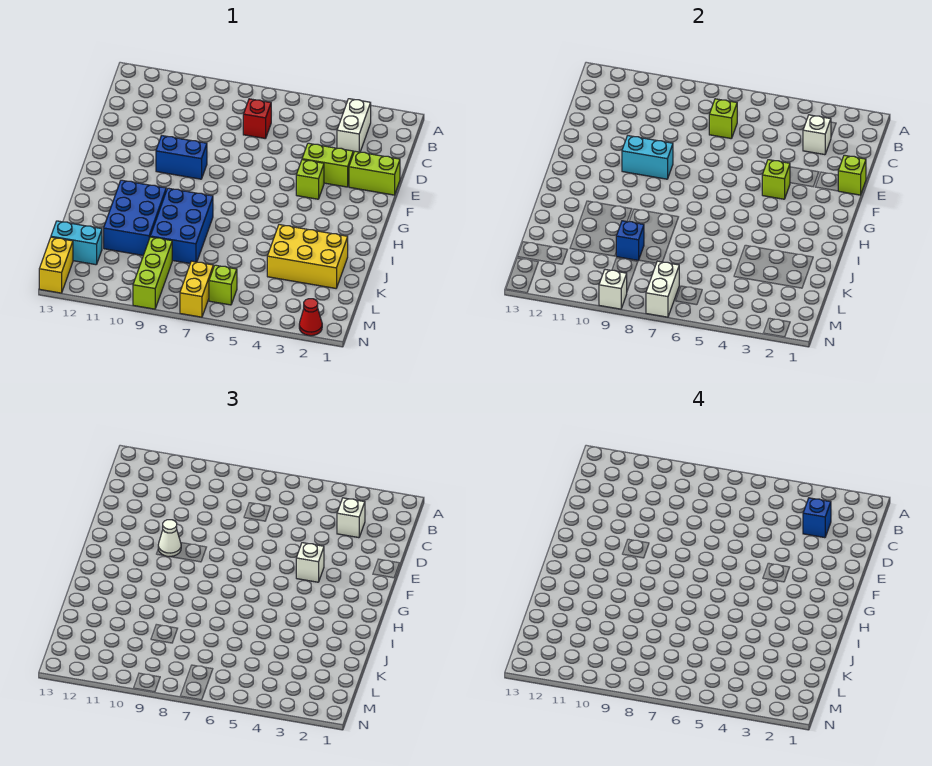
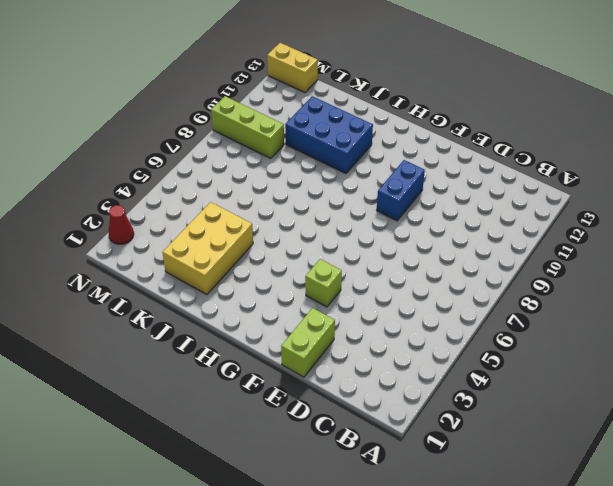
none -> white brick B3:C3 level 1
none -> red brick C7 level 1
none -> lime brick E3:E4 level 1

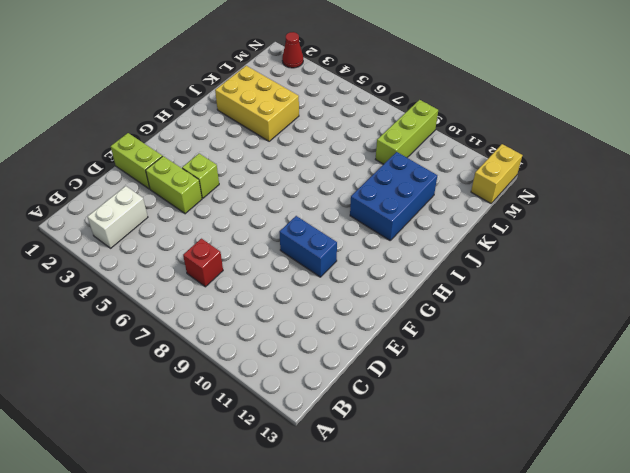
none -> blue brick I8:K9 level 1
none -> cyan brick L12:L13 level 1
none -> lime brick M6 level 1

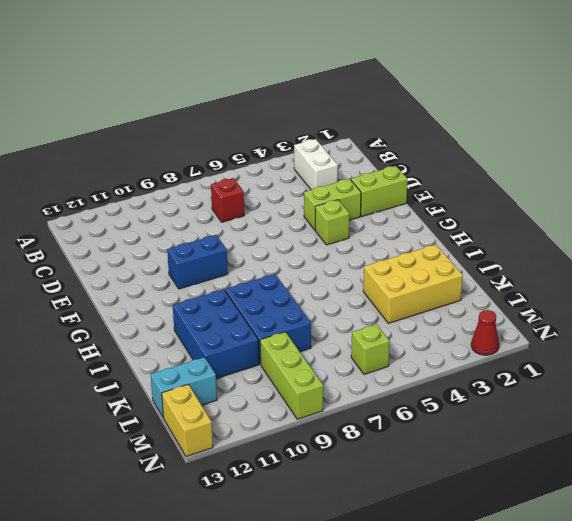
none -> yellow brick M7:N7 level 1
none -> white brick C3 level 2
none -> lime brick C7 level 2

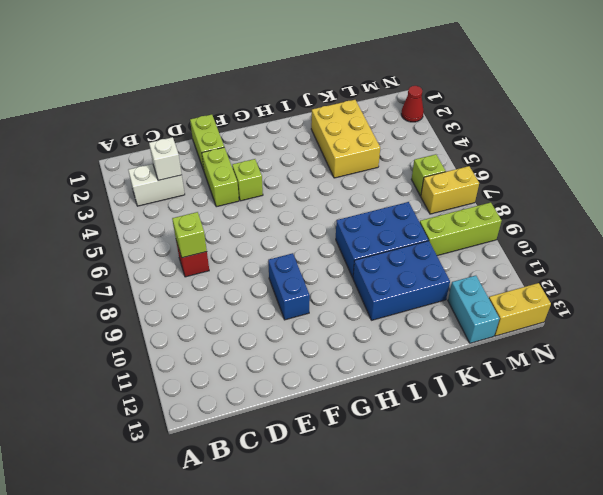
none -> lime brick E1 level 2
none -> lime brick F4 level 2
none -> cyan brick F9:F10 level 2

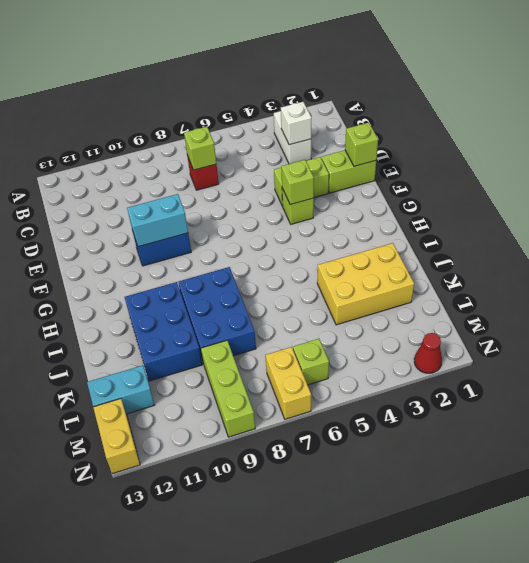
none -> blue brick K9 level 2
none -> white brick M7:N7 level 2
none -> white brick N9 level 2

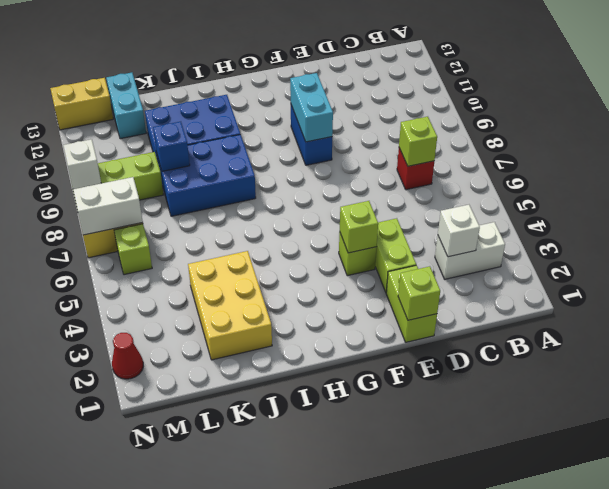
none -> white brick C3 level 3
none -> white brick F4 level 3
none -> white cone F10 level 3

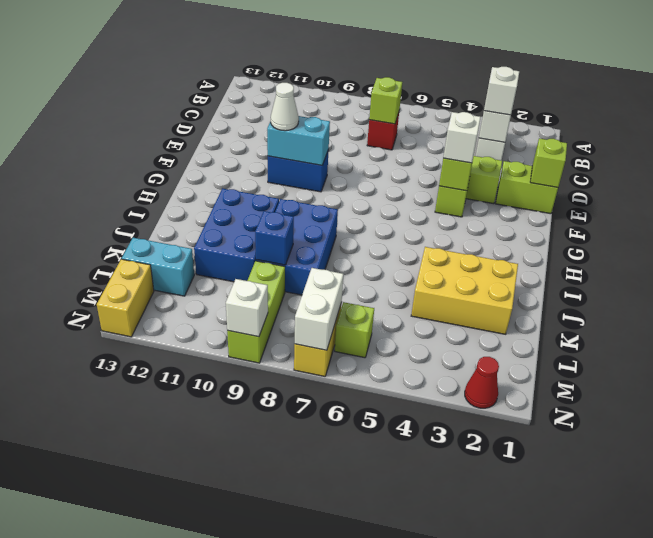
none -> blue brick C3 level 4

